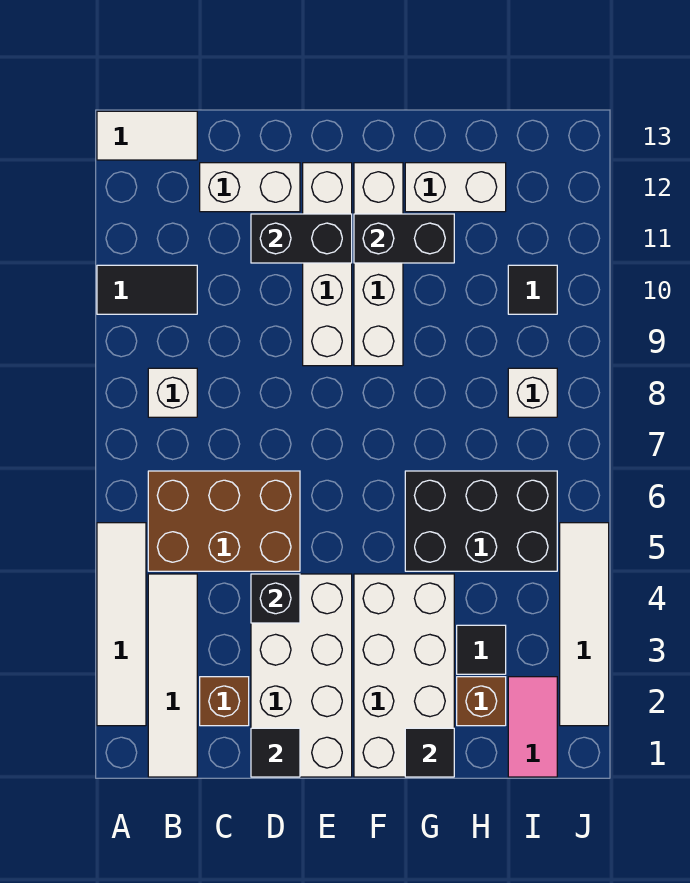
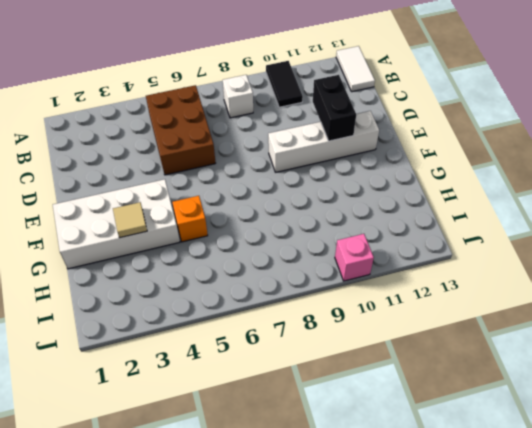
tan tile G3 level 2 -> none
orange brick G5 level 1 -> black brick G5:I6 level 1
pink brick J10 level 1 -> none
none -> white tile A2:A5 level 1
none -> white tile B1:B4 level 1
none -> brown brick C2 level 1

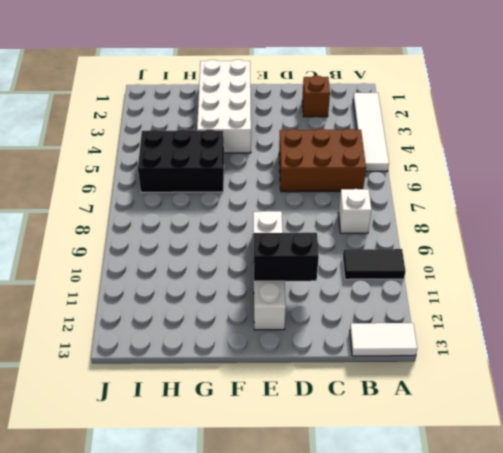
none -> white tile B1:B4 level 1
none -> white brick C12:D12 level 1
none -> white brick D1:E4 level 1

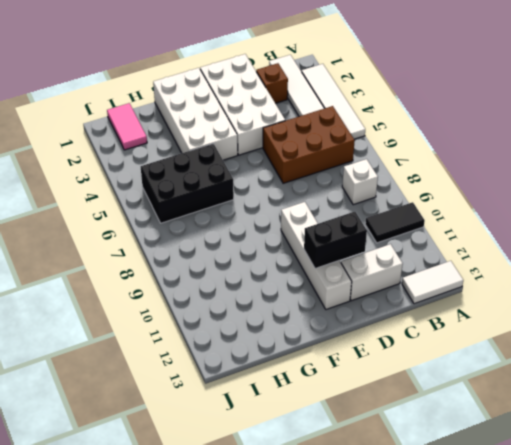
none -> white brick F9:F12 level 1
none -> white brick G12:H12 level 1
none -> brown brick H2 level 1

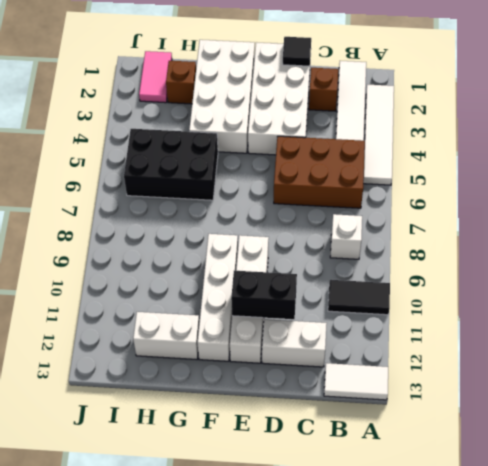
none -> black tile H3 level 1
none -> white brick I8 level 1
none -> black tile I10 level 1

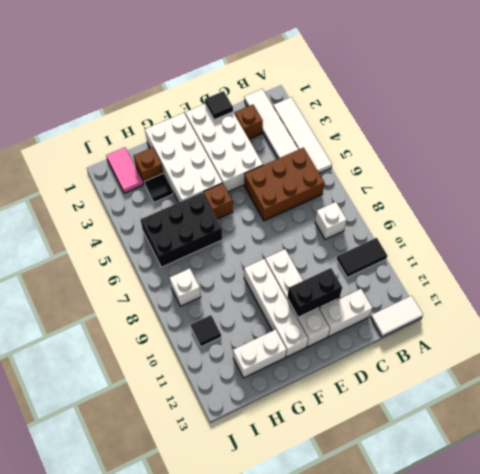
brown brick F5 level 1 -> none
none -> white tile J2:J5 level 1
none -> black brick D4 level 2
none -> black brick F11:G11 level 2

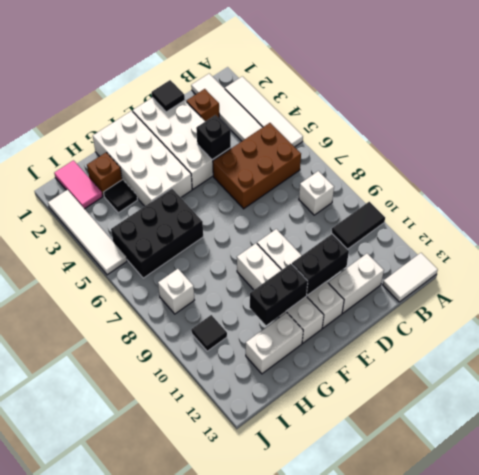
none -> black tile G1 level 2

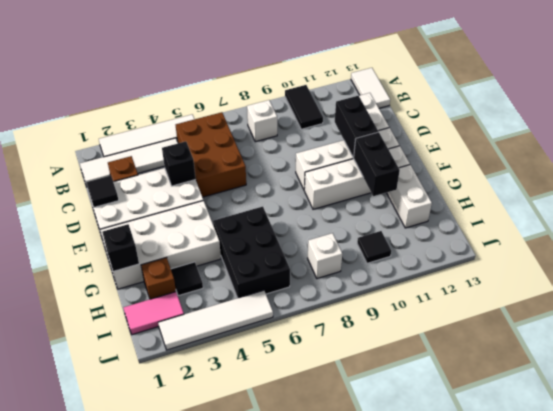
black brick G1 level 2 -> black tile G1 level 2

